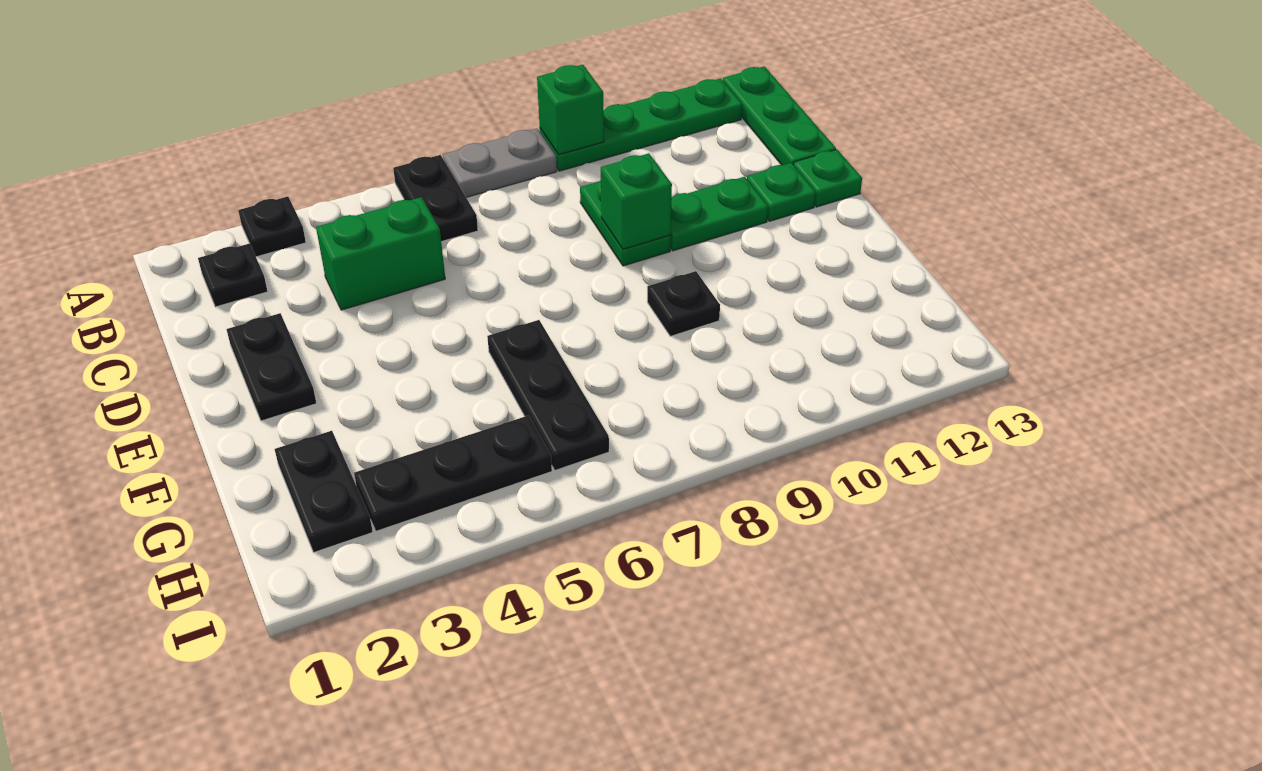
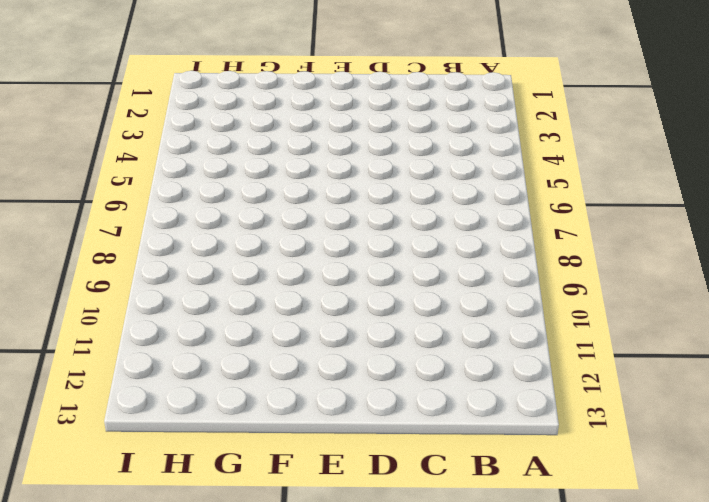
none -> black plate A3 level 1
none -> black plate A6:B6 level 1
none -> grey plate A7:A8 level 1

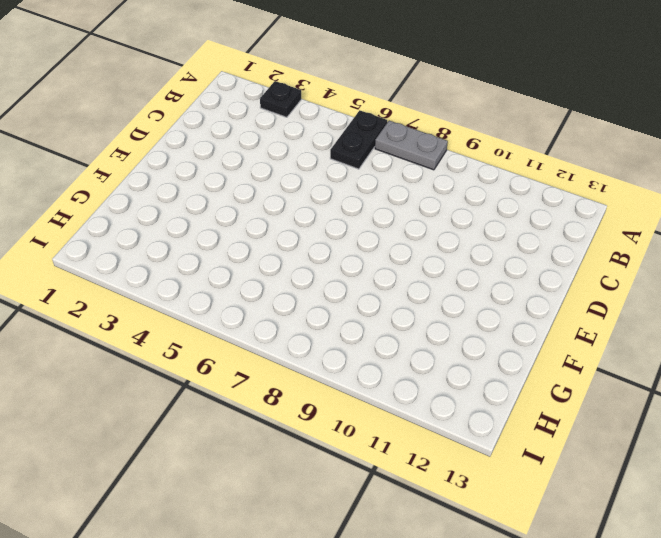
none -> green plate A9:A12 level 1
none -> green plate A13:C13 level 1
none -> black plate B2 level 1

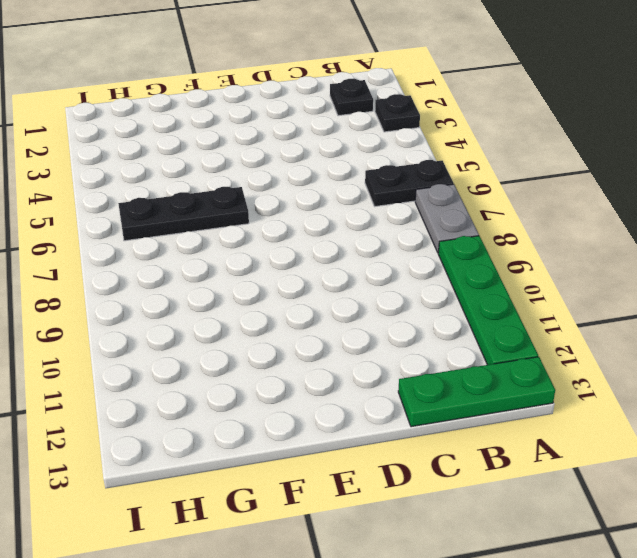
none -> green brick C4:C5 level 1
none -> green plate C9:D9 level 1
none -> black plate D2:E2 level 1

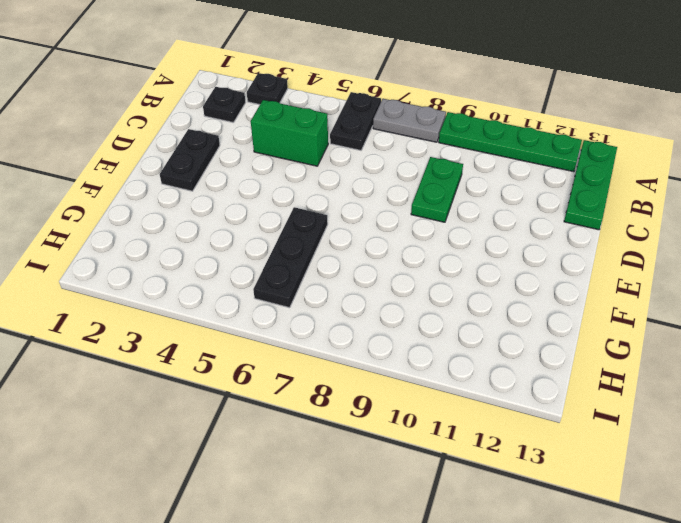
none -> green plate D10:D11 level 1
none -> green plate D12 level 1
none -> green plate D13 level 1

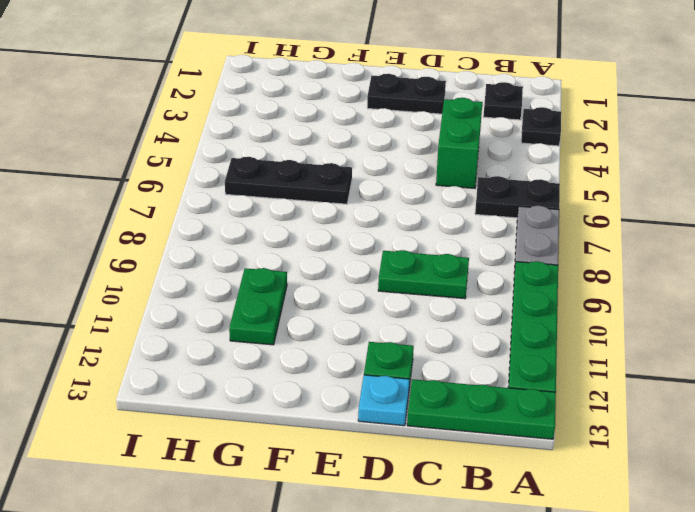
cyan plate D13 level 1 -> green plate D13 level 1
green plate G10:G11 level 1 -> green plate D10:D11 level 1
none -> black plate F9 level 1
none -> black plate G2:H2 level 1
none -> black plate H3:H5 level 1

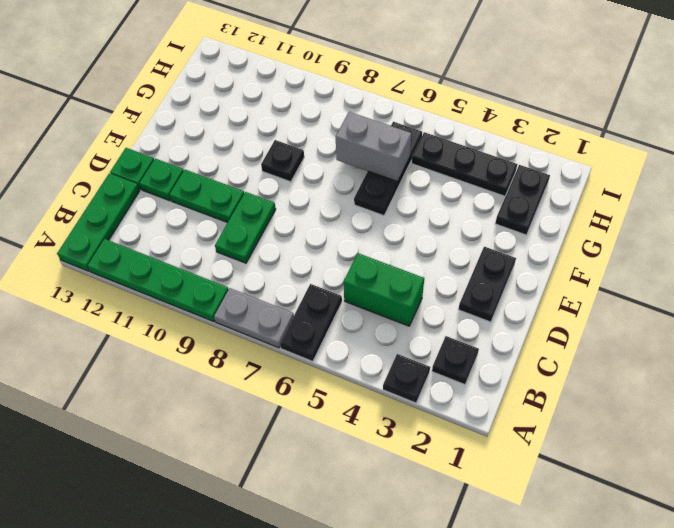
grey brick G6:G7 level 2 -> none
none -> green brick A9 level 2
none -> green brick D9 level 2

